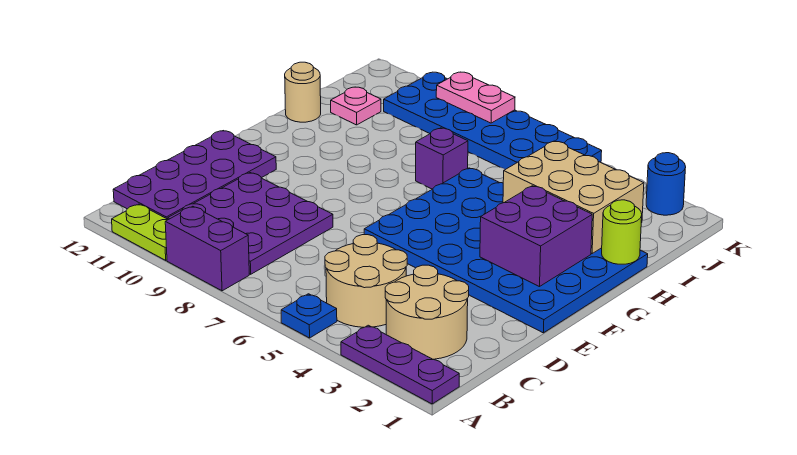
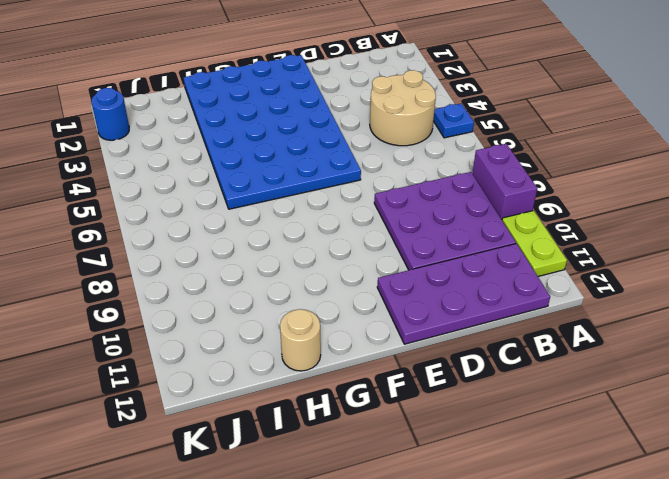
none -> purple plate A1:A3 level 1
none -> tan round brick B2:C3 level 1
none -> purple brick H7 level 1

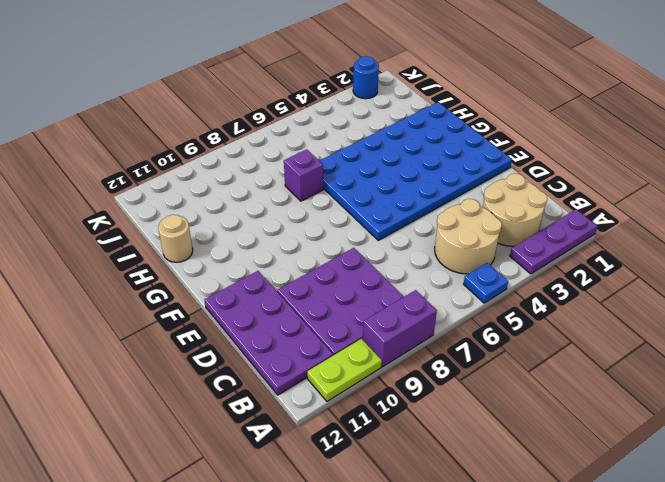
none -> pink plate I11 level 1
none -> blue plate J5:K10 level 1
none -> purple brick F2:G3 level 2

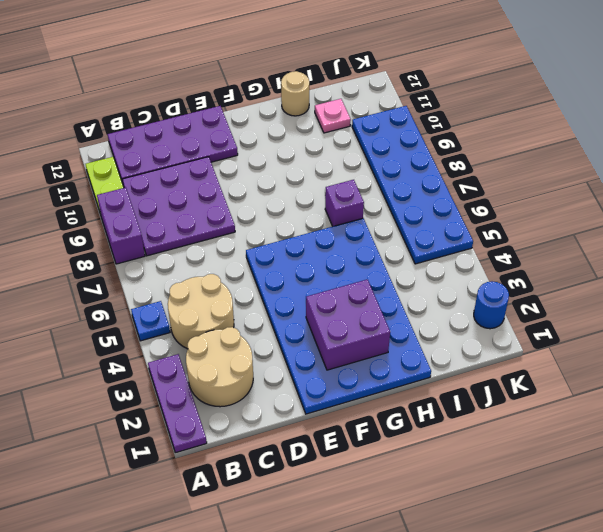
none -> lime round brick H1 level 2
none -> tan brick H2:I4 level 2
none -> pink plate K8:K9 level 2

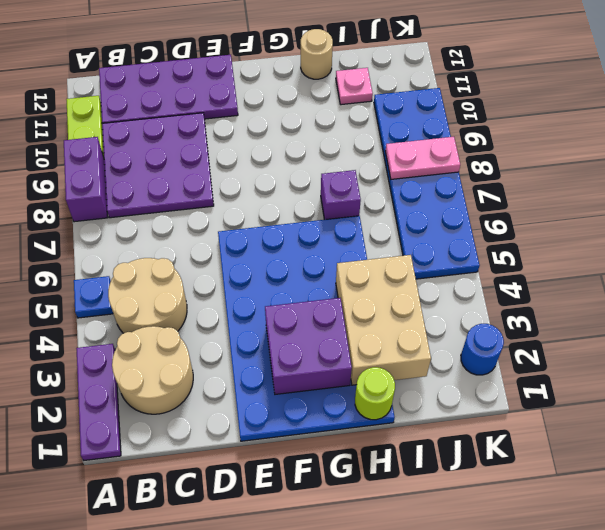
pink plate J8:K8 level 2 -> pink plate K8:K9 level 2

